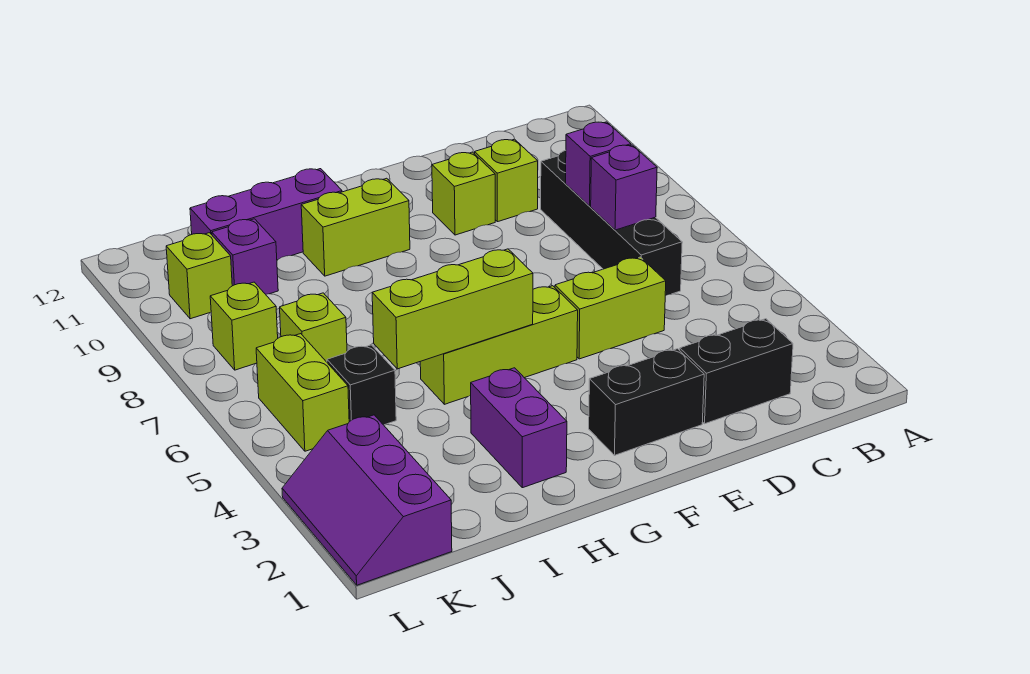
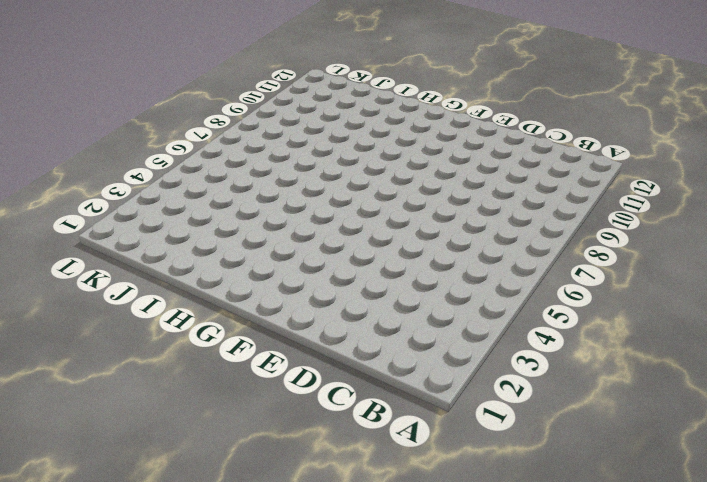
none -> black brick C2:D2 level 1
none -> black brick C6:C9 level 1
none -> lime brick D5:E5 level 1

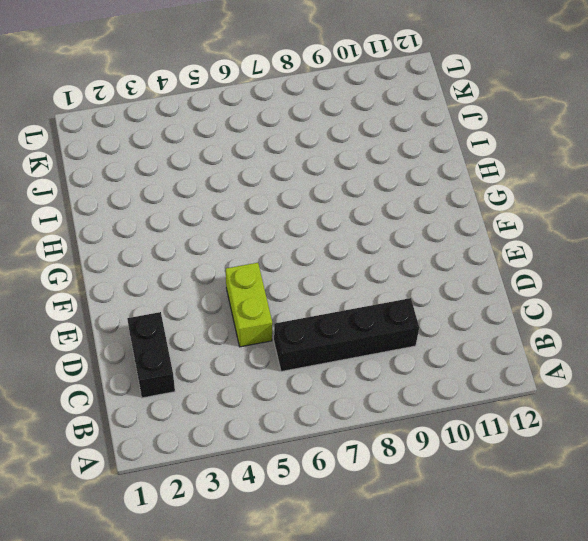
none -> lime brick D10 level 1
none -> black brick E2:F2 level 1
none -> lime brick E10 level 1

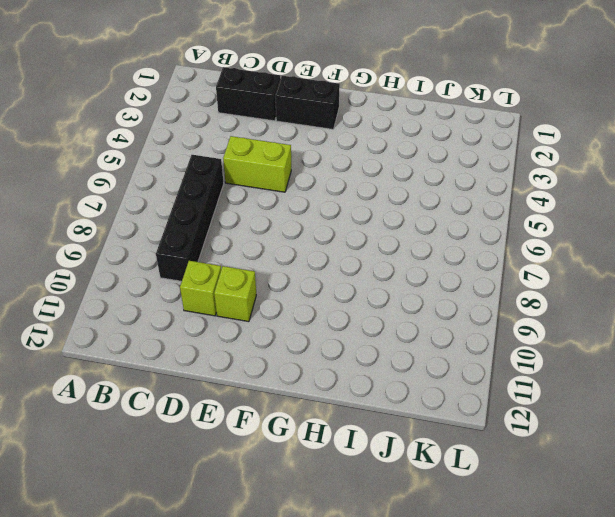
none -> lime brick F5:H5 level 1
none -> lime brick G10:H10 level 1
none -> purple brick H2:H3 level 1

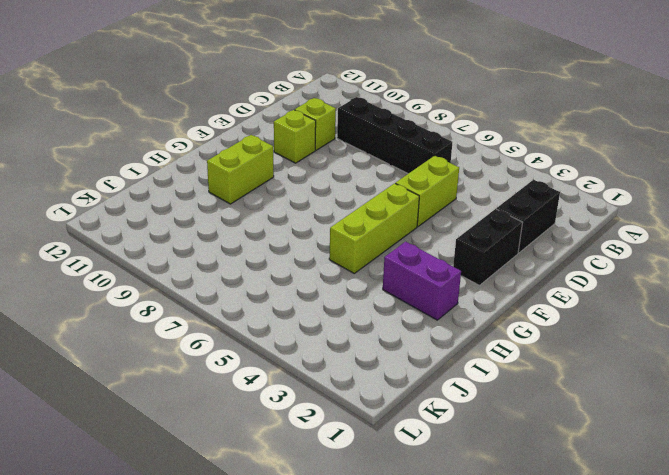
none -> purple brick H11:J11 level 1
none -> black brick J5 level 1
none -> lime brick J7 level 1

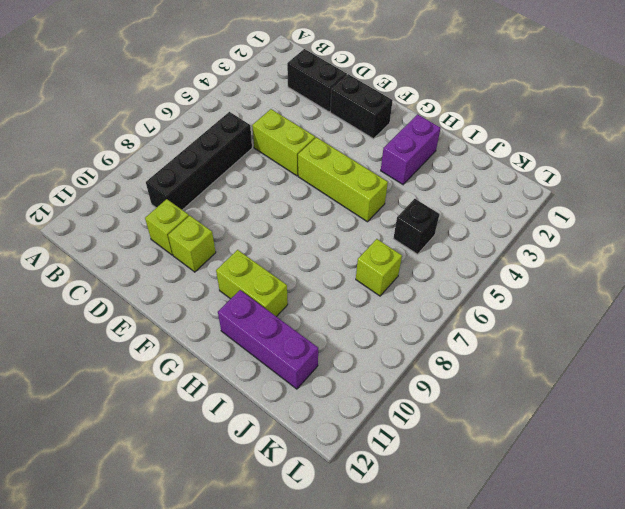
none -> purple brick J10 level 1
none -> purple slope K1:L3 level 1 top K
none -> lime brick K5:K6 level 1

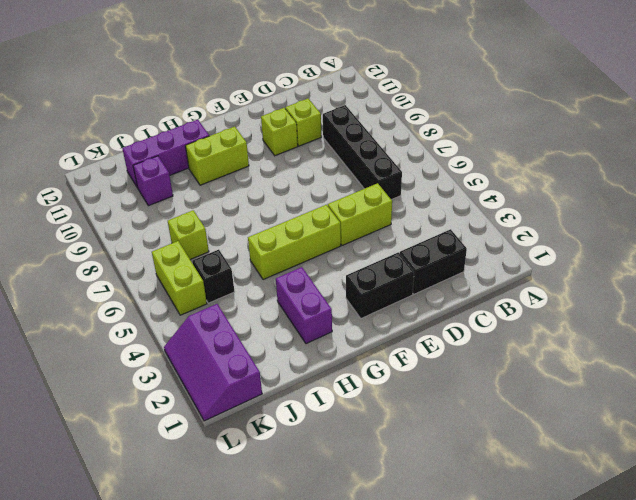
none -> lime brick K8 level 1
none -> lime brick K10 level 1
none -> purple brick C7 level 2

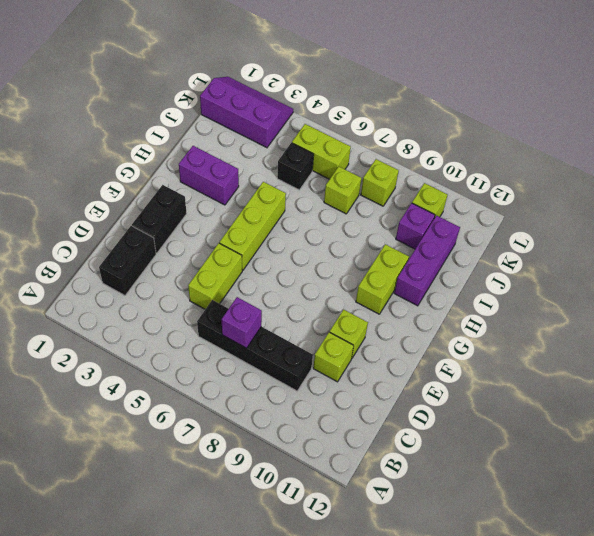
none -> purple brick C8 level 2
none -> lime brick G5:I5 level 2

